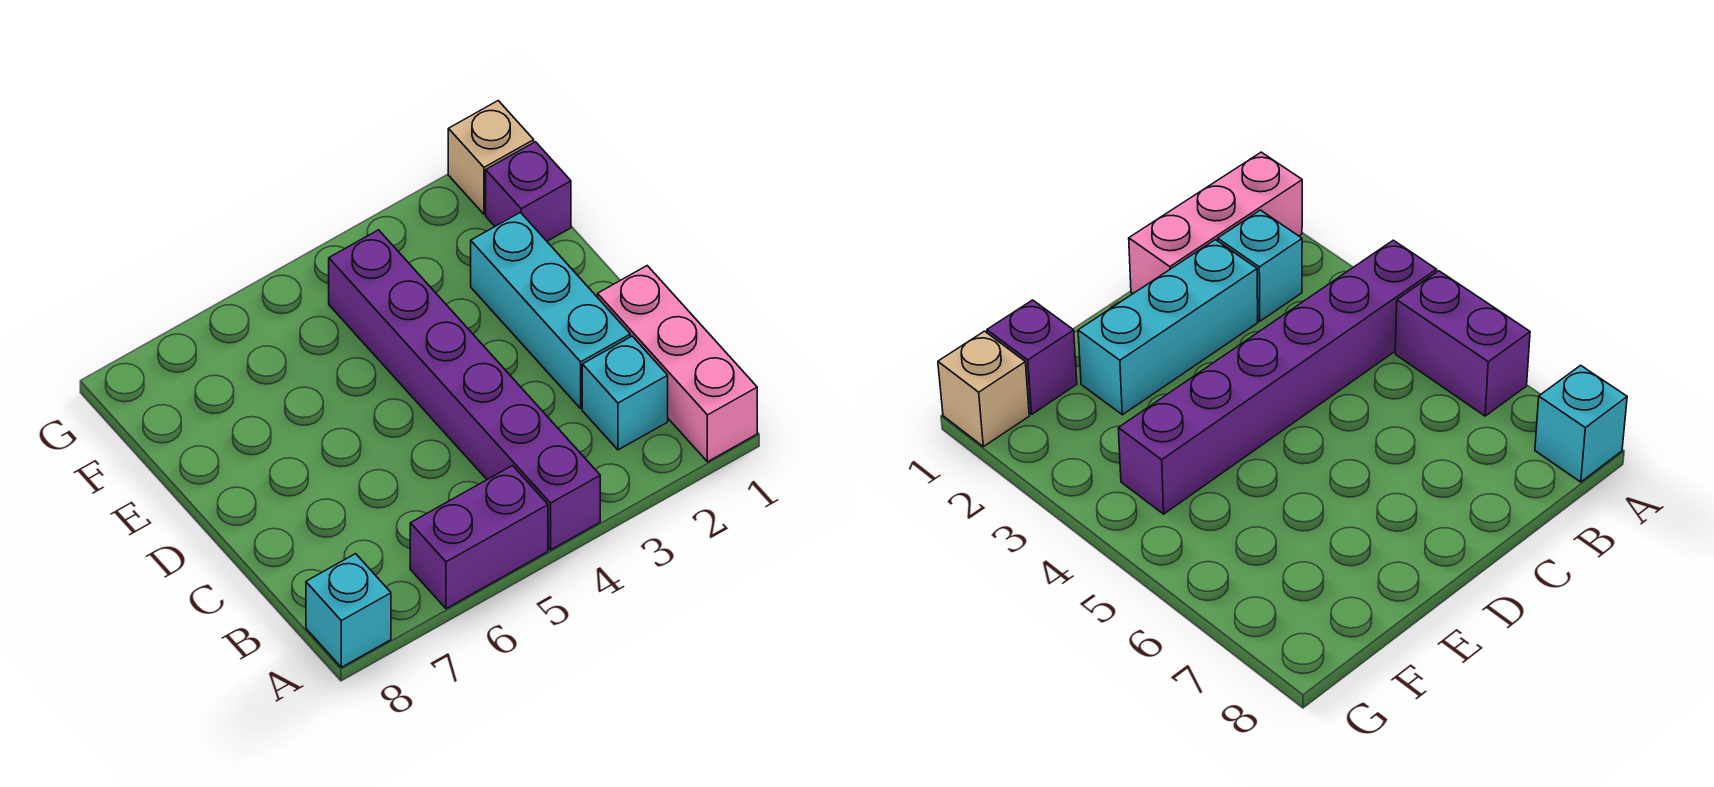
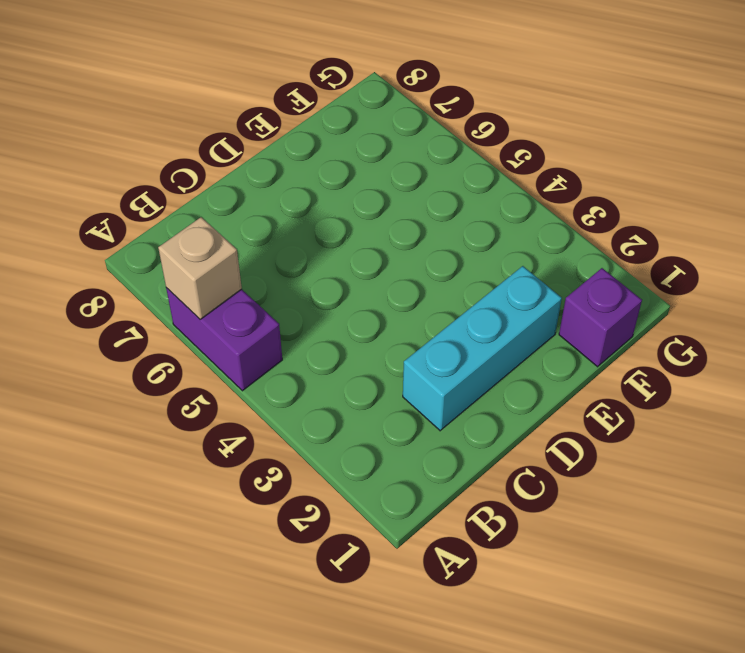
tan brick A6 level 2 -> tan brick G1 level 1
none -> pink brick A1:C1 level 1
none -> purple brick A4:F4 level 1

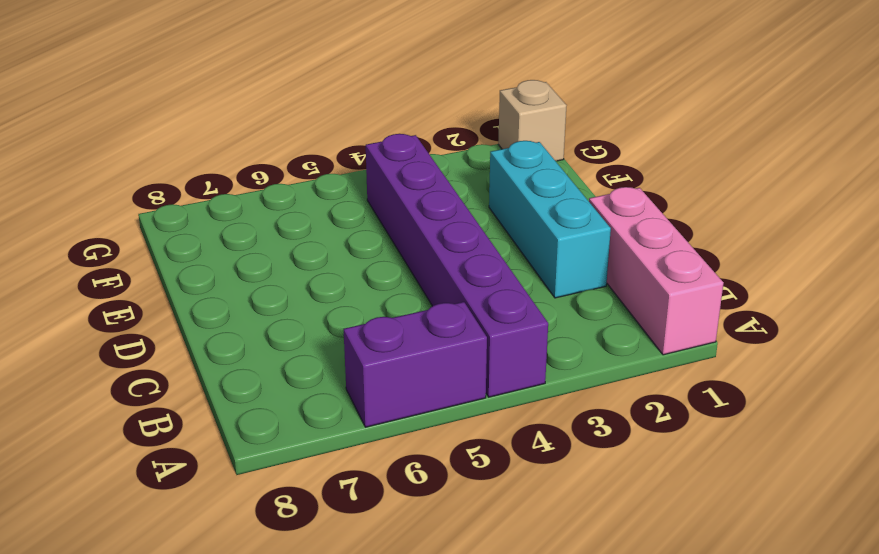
none -> cyan brick A8 level 1
none -> cyan brick B2 level 1

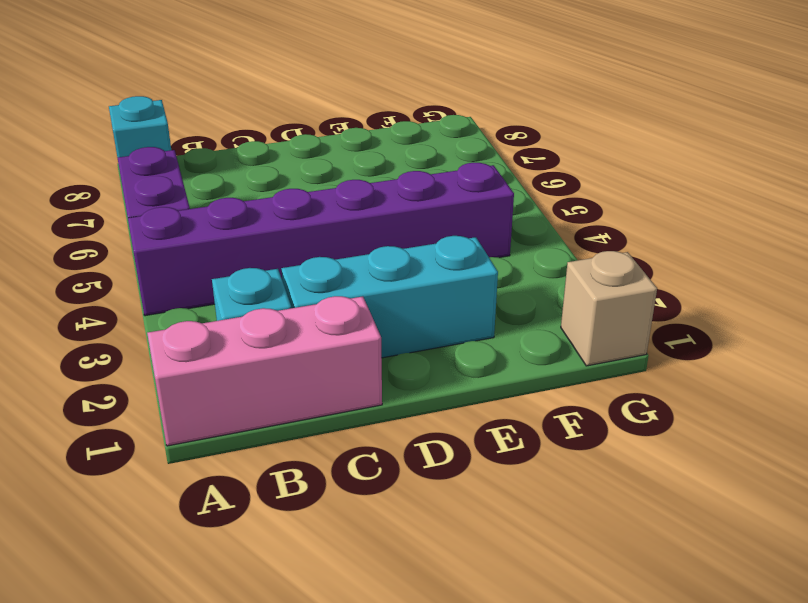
none -> purple brick F1 level 1

